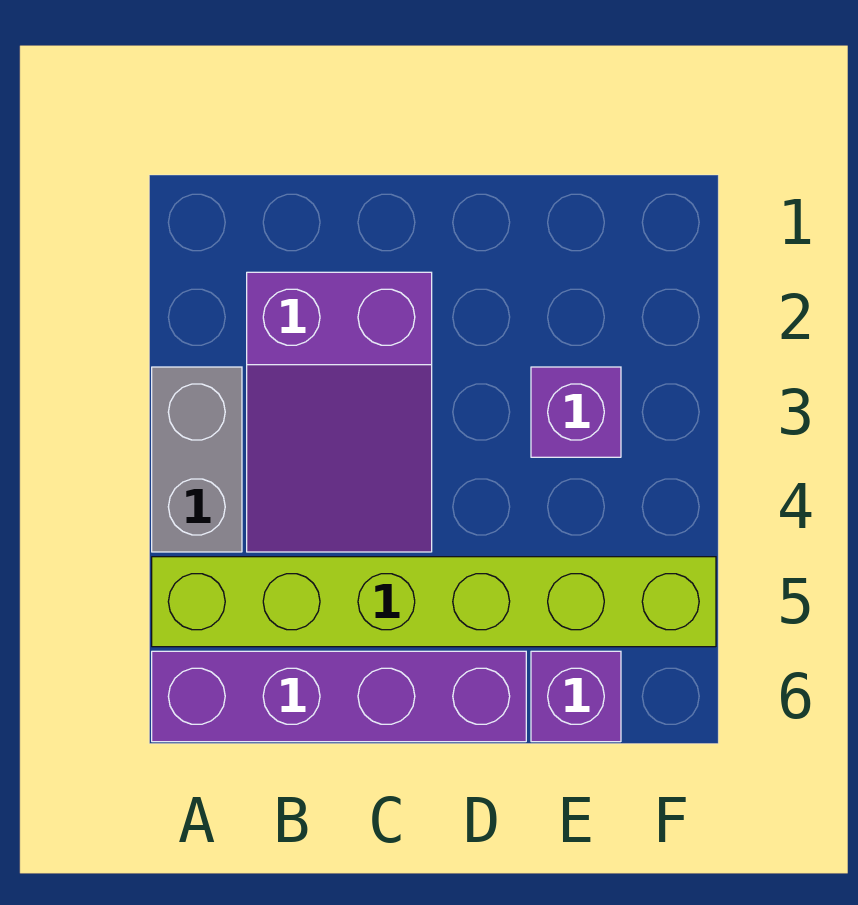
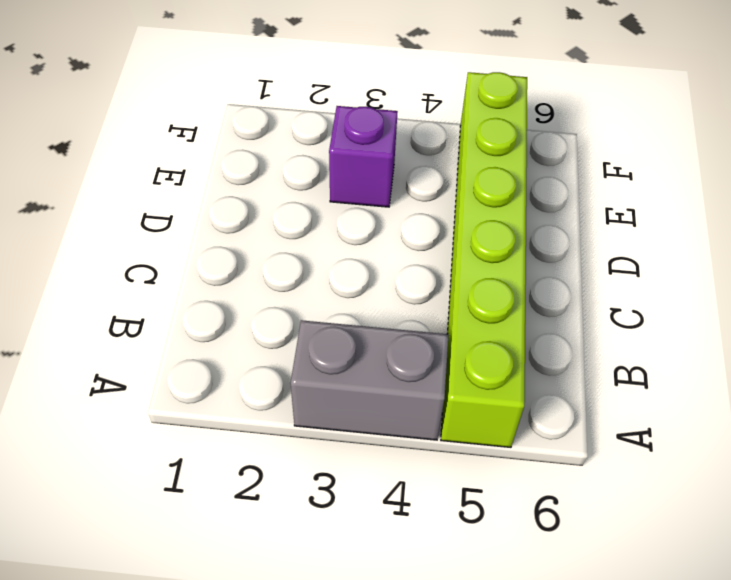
none -> purple brick A6:D6 level 1
none -> purple slope B2:C4 level 1 top 2

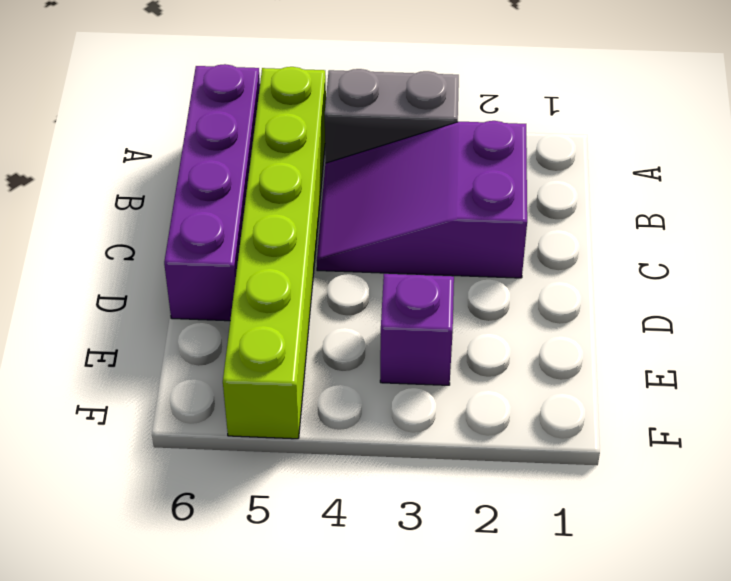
none -> purple brick E6 level 1

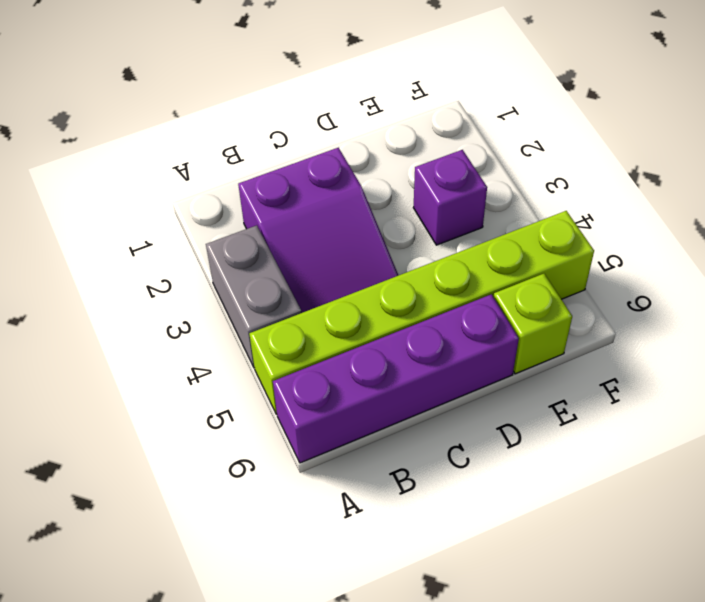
lime brick E6 level 1 -> purple brick E6 level 1

